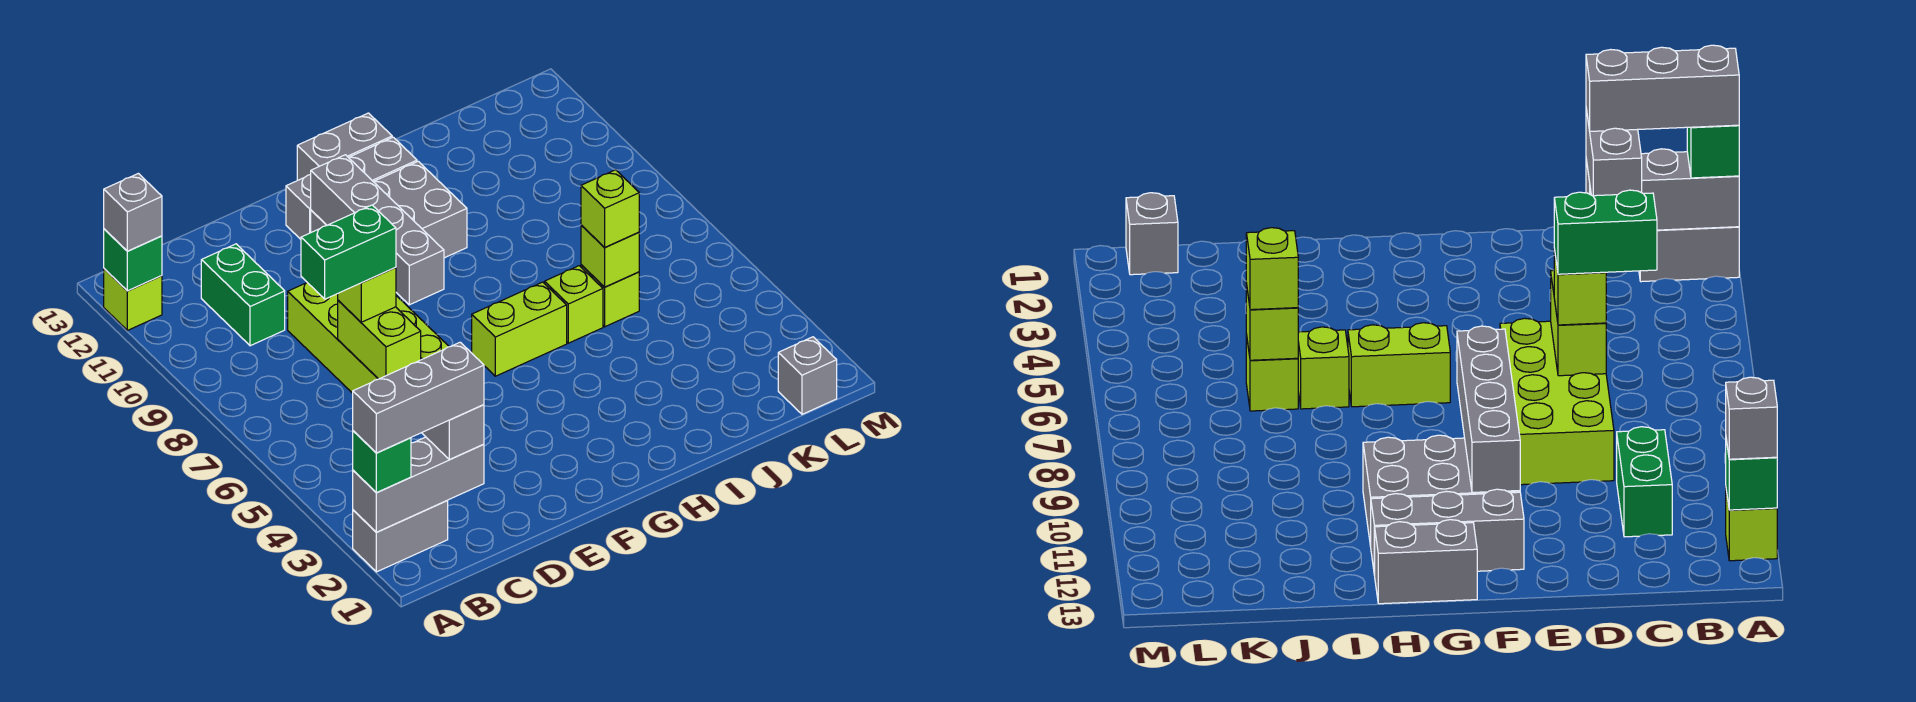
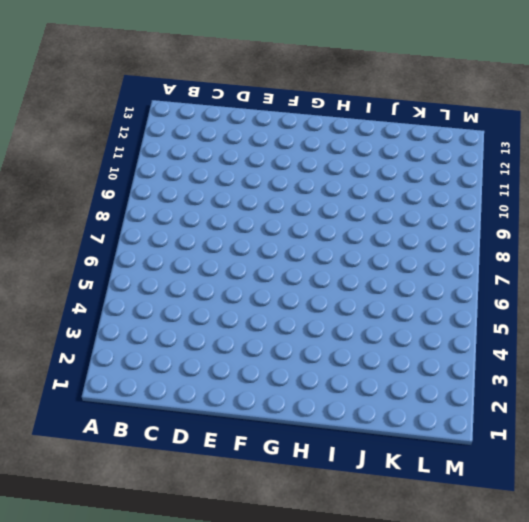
none -> grey brick A2:B2 level 1
none -> lime brick A12 level 1
none -> green brick C10:C11 level 1

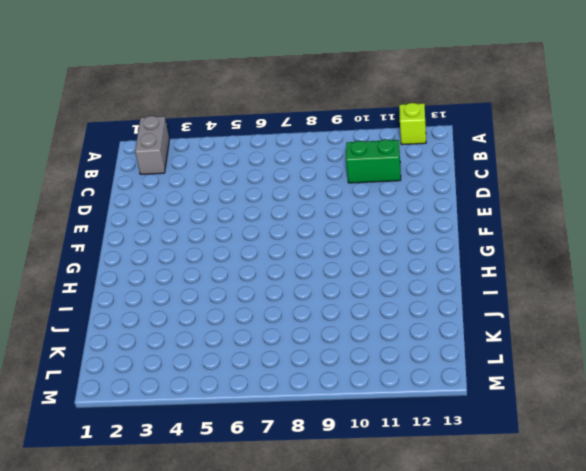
none -> lime brick D6:E9 level 1
none -> grey brick F10:H11 level 1
none -> grey brick F12:H12 level 1

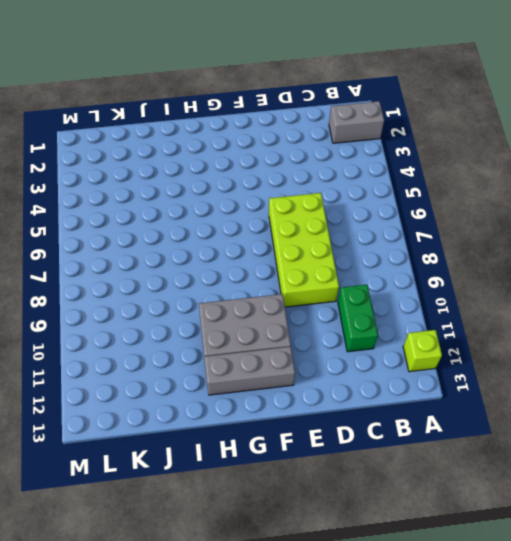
none -> lime brick G6:H6 level 1
none -> grey brick G13:H13 level 1
none -> lime brick I6 level 1

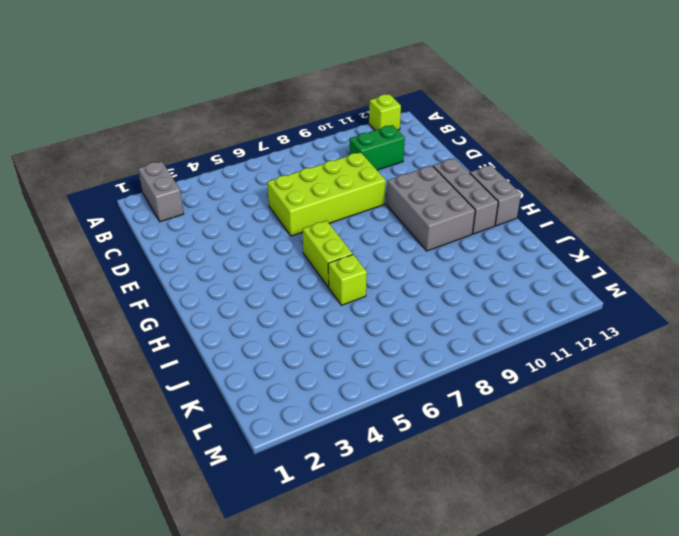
none -> lime brick J6 level 1
none -> grey brick L1 level 1
none -> grey brick A2:C2 level 2

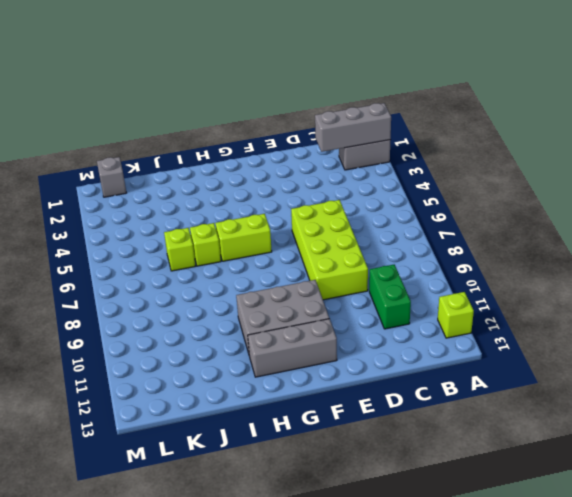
none -> grey brick G13:H13 level 1
none -> green brick A12 level 2
none -> lime brick D6:D7 level 2

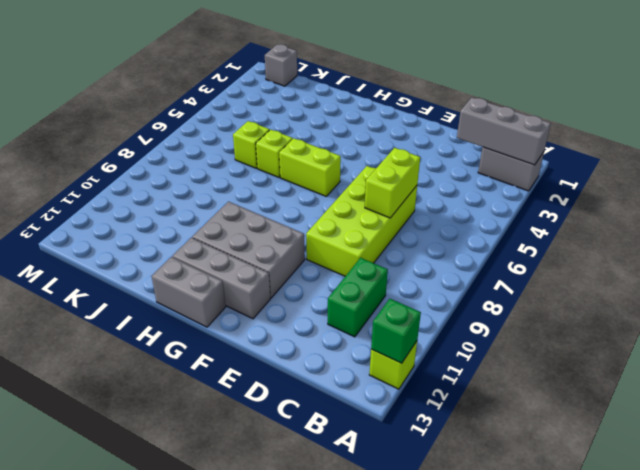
none -> grey brick F8:F11 level 2
none -> lime brick J6 level 2
none -> green brick A2 level 3

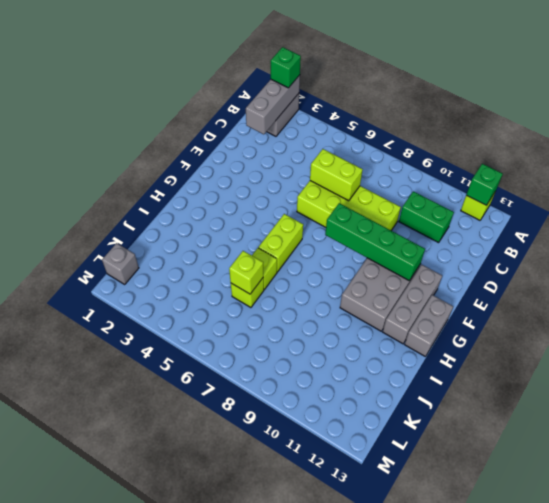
green brick F8:F11 level 2 -> grey brick F8:F11 level 2
none -> grey brick A12 level 3
none -> grey brick C2:C3 level 3
none -> lime brick D7 level 3

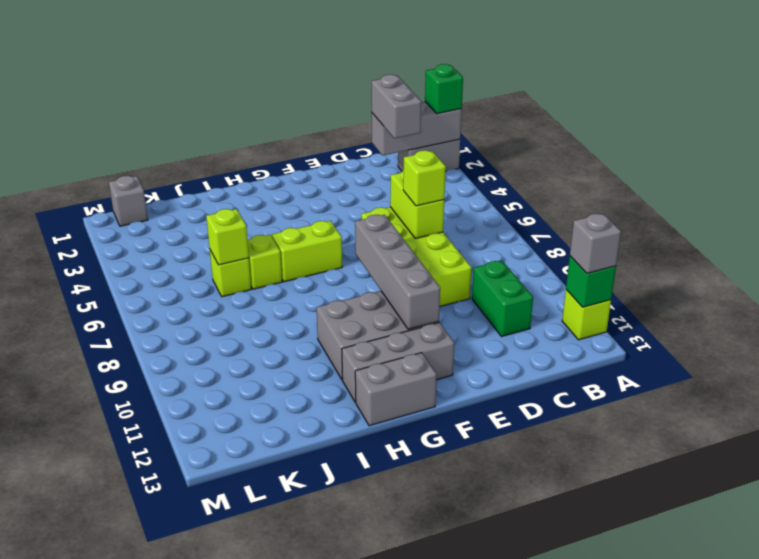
none -> lime brick J6 level 3
none -> grey brick A2:C2 level 4
none -> green brick C7:D7 level 4

